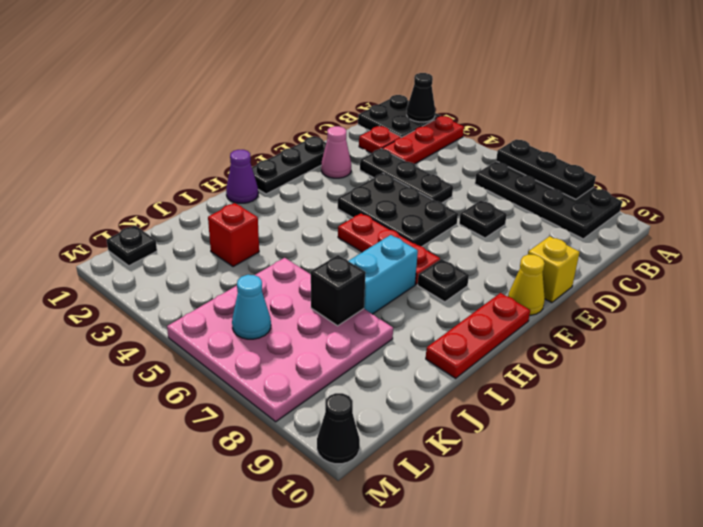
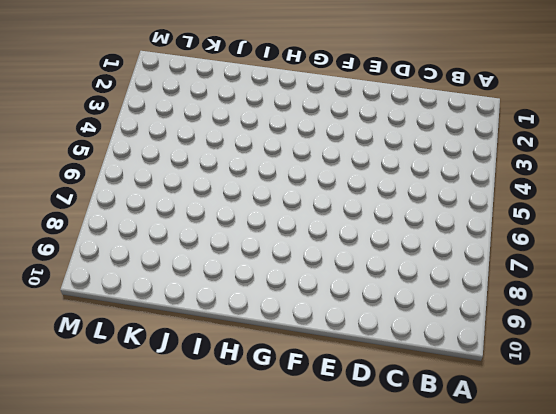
none -> black plate A1:B2 level 1
none -> red plate A3:C3 level 1
none -> black plate A6:B9 level 1

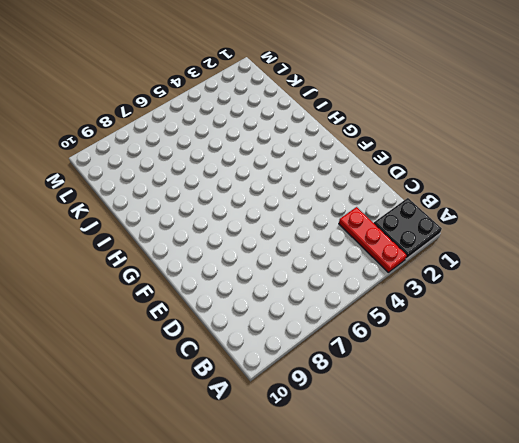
none -> black plate A6:B9 level 1
none -> red plate C2 level 1
none -> black plate D3:D5 level 1

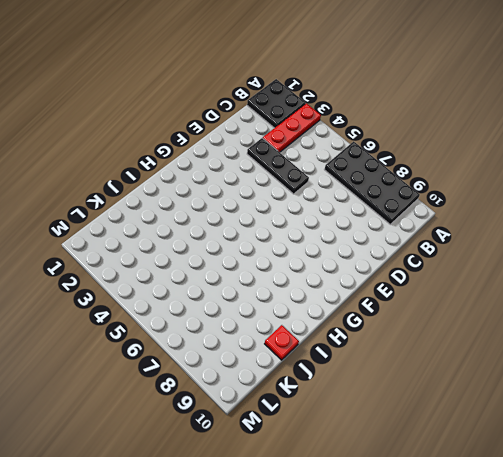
red plate J10 level 1 -> red plate C2 level 1
none -> black plate D7 level 1
none -> black plate E1:G1 level 1
none -> pink cone E2 level 1

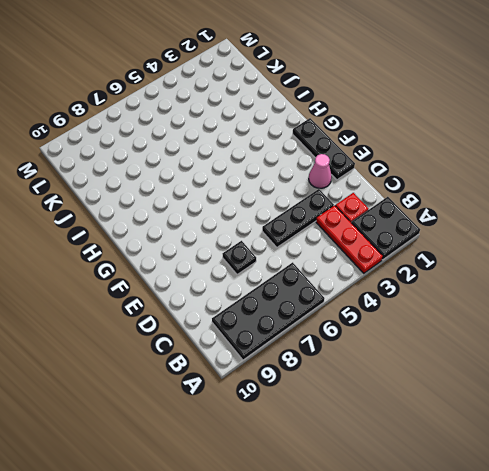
none -> black plate E4:F6 level 1
none -> yellow brick E10 level 1
none -> yellow cone F10 level 1

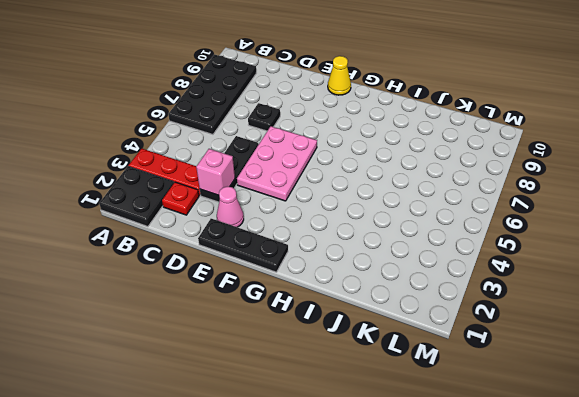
pink brick D3 level 2 -> none
pink plate E4:F6 level 1 -> black plate E4:F6 level 1
none -> yellow brick E10 level 1
none -> red plate G5:G7 level 1
none -> black plate G8 level 1

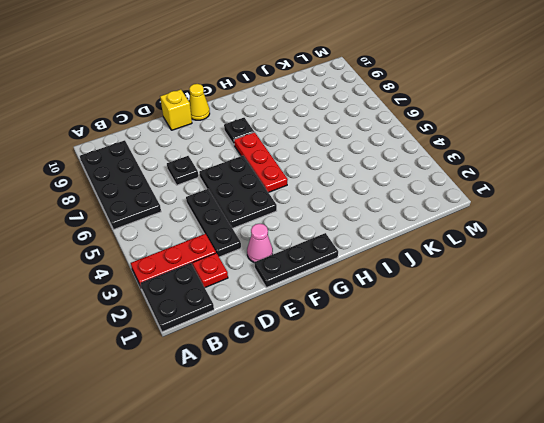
none -> red plate G10:I10 level 1
none -> purple cone H1 level 1
none -> cyan brick H7:I7 level 1

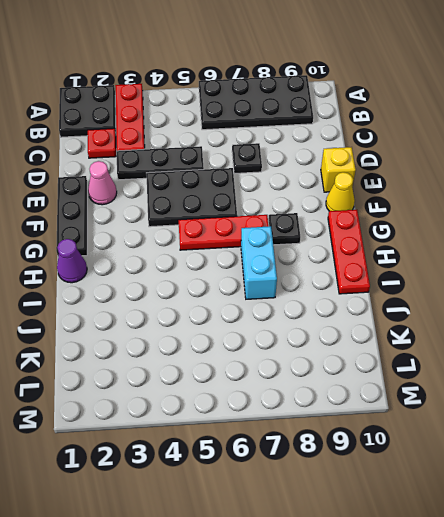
none -> red brick J3 level 1
none -> pink plate J5:M8 level 1
none -> black plate L1 level 1

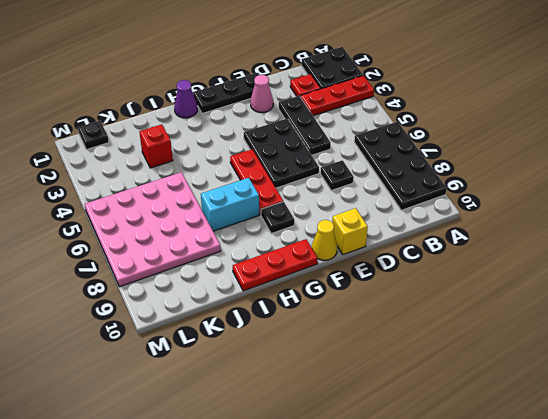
none -> black cone M10 level 1
none -> black cone A2 level 2
none -> black plate A6:A8 level 2

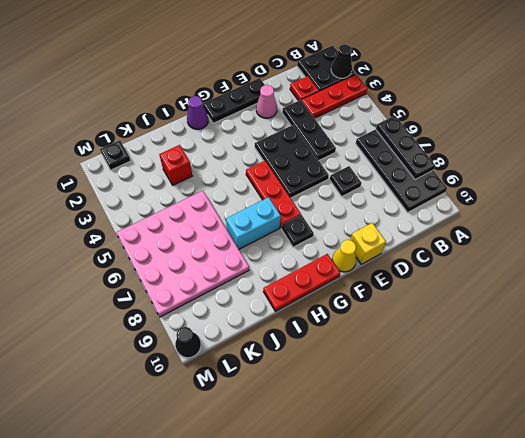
none -> black brick J7 level 2
none -> cyan cone L6 level 2

